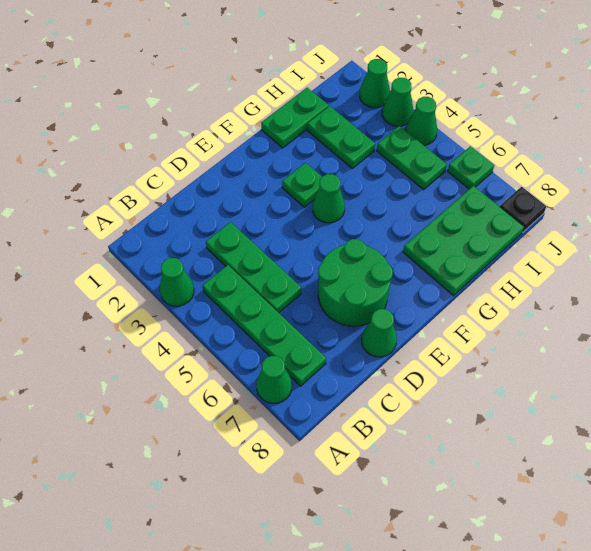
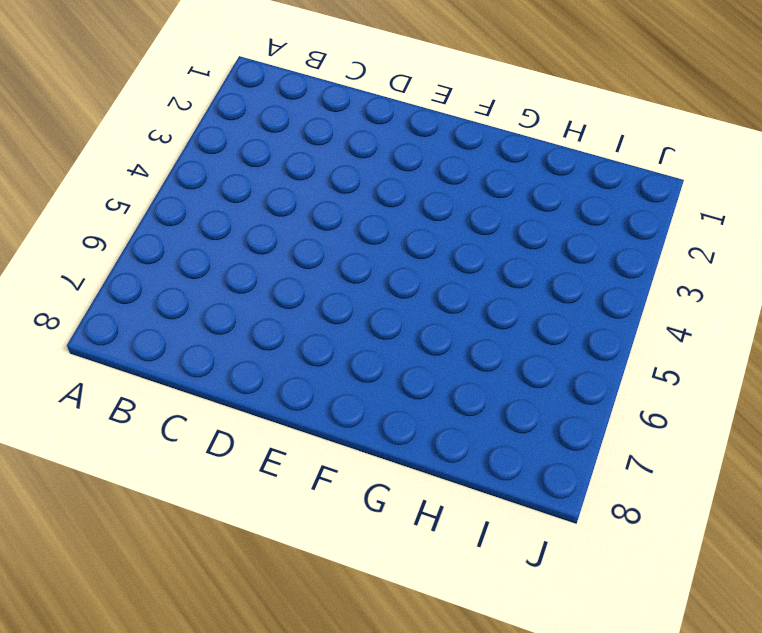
none -> green cone A3 level 1
none -> green cone A7 level 1
none -> green plate B4:B7 level 1

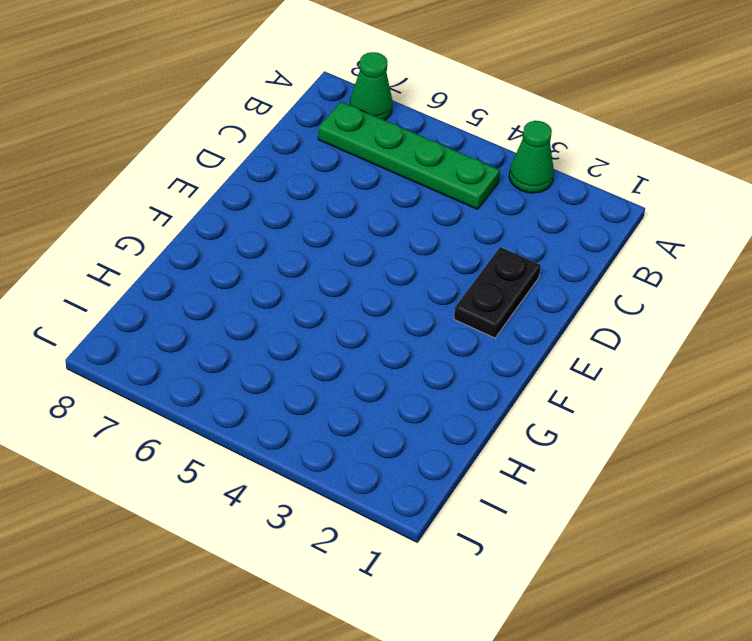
black plate D2:E2 level 1 -> none
none -> green plate C3:C5 level 1
none -> green round brick D6:E7 level 1
none -> green cone D8 level 1

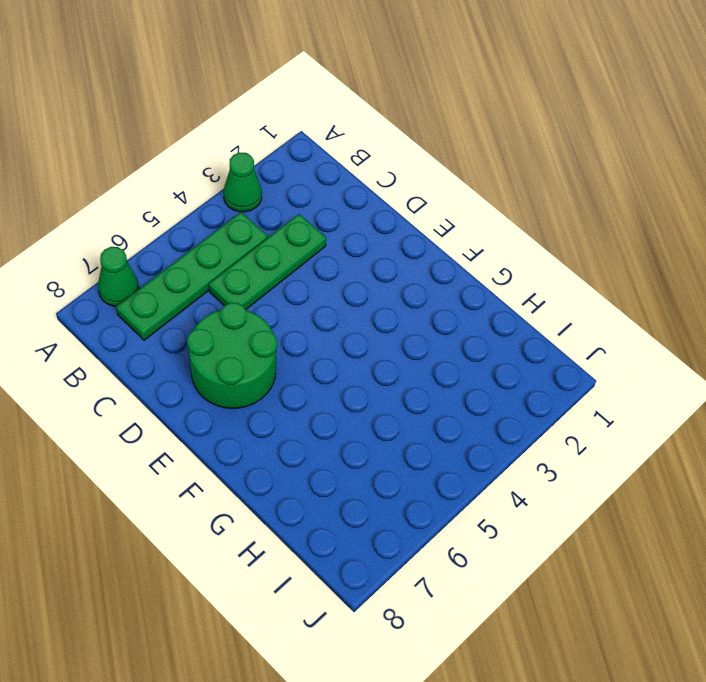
none -> green cone D8 level 1
none -> green plate F3 level 1
none -> green cone F4 level 1

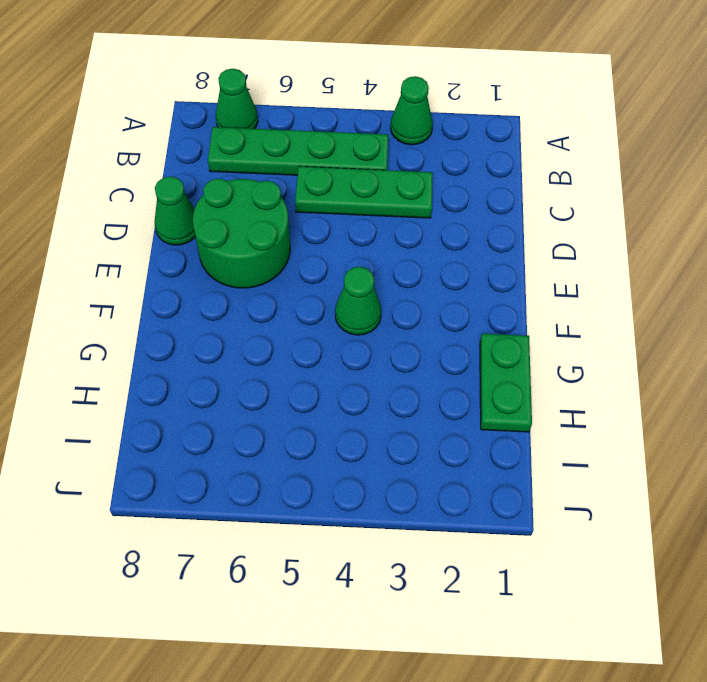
none -> green plate F3 level 1
none -> green plate G7:I8 level 1
none -> green plate H2:H3 level 1

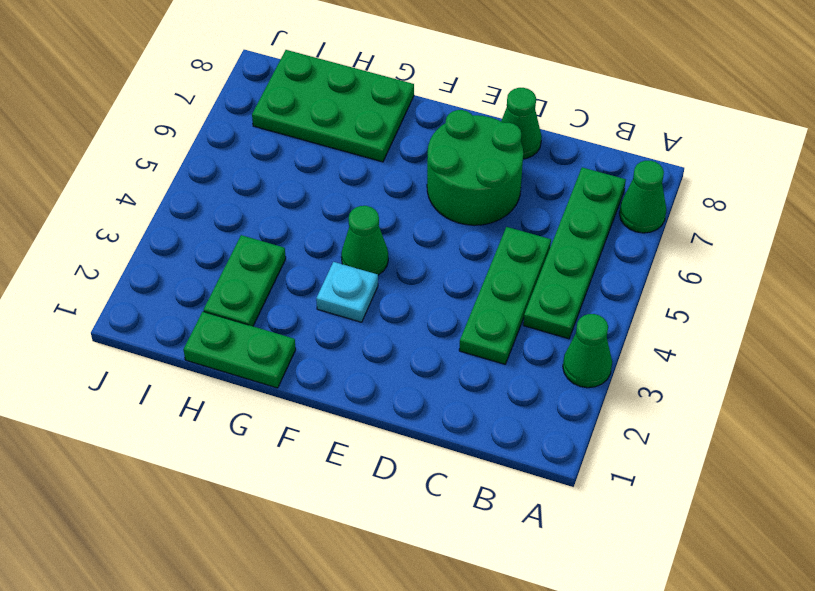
cyan plate F3 level 1 -> green plate F3 level 1
none -> green plate I4:I5 level 1
none -> green cone J2 level 1
none -> green cone J3 level 1

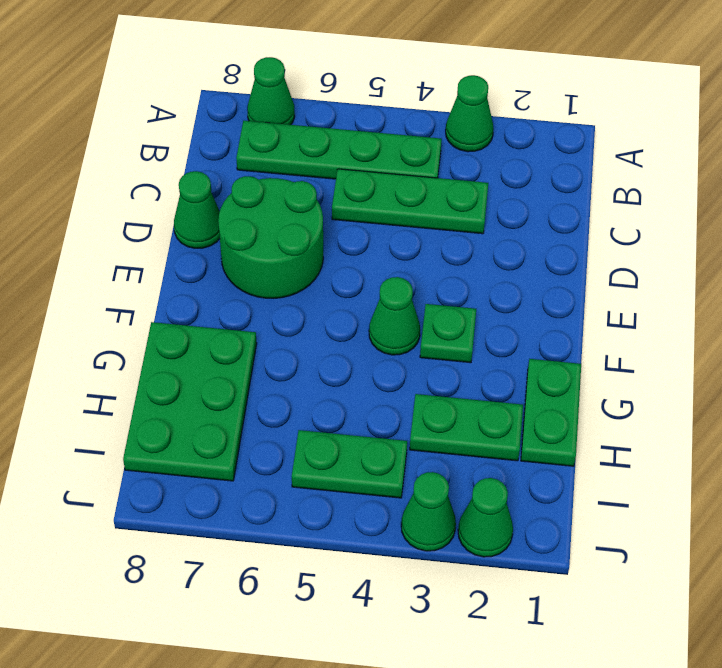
none -> green cone J4 level 1
none -> green plate J6 level 1
none -> black plate J8 level 1

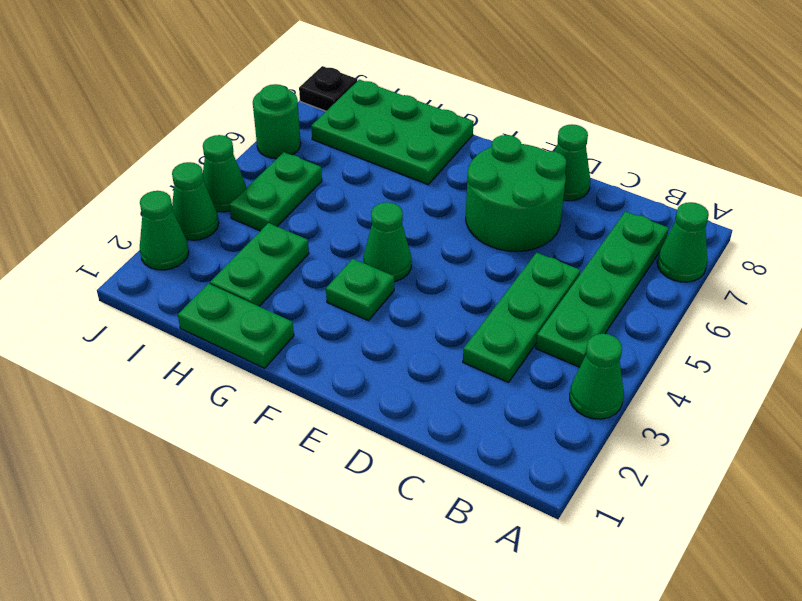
green round brick J6 level 1 -> green plate J6 level 1

